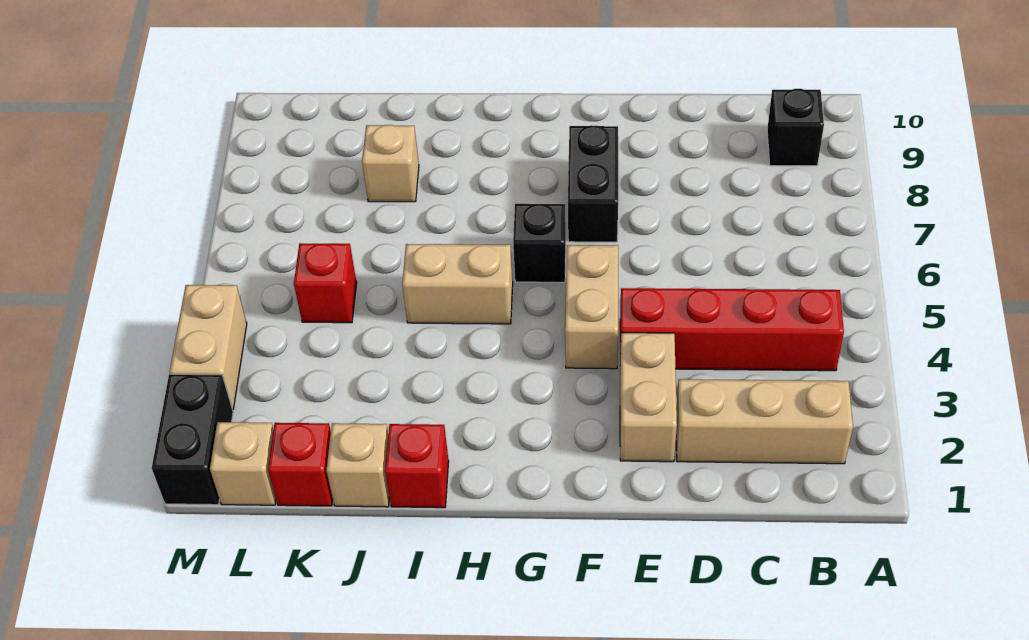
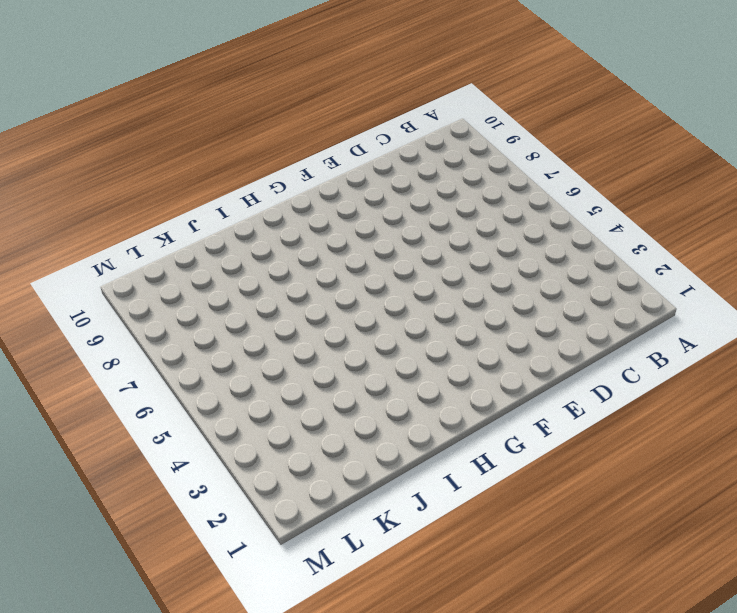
none -> tan brick B2:D2 level 1
none -> red brick B4:E4 level 1
none -> black brick B9 level 1

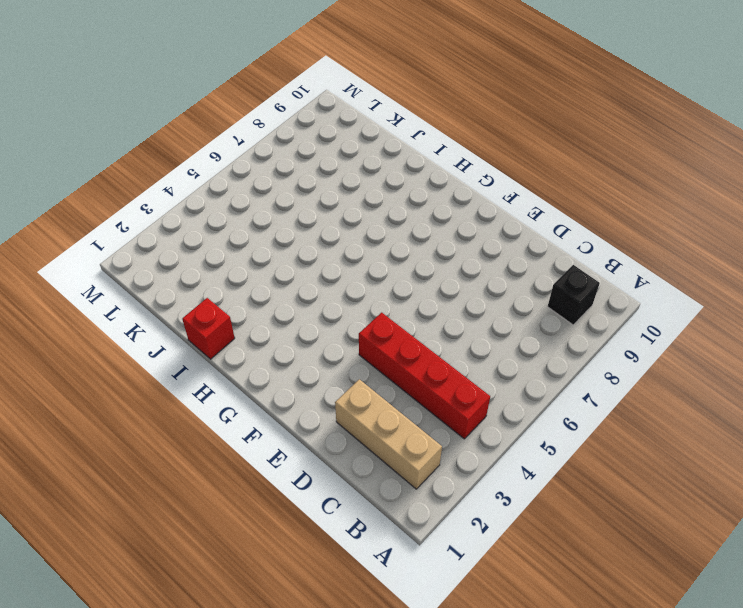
none -> tan brick E2:E3 level 1
none -> tan brick F4:F5 level 1
none -> black brick F7:F8 level 1

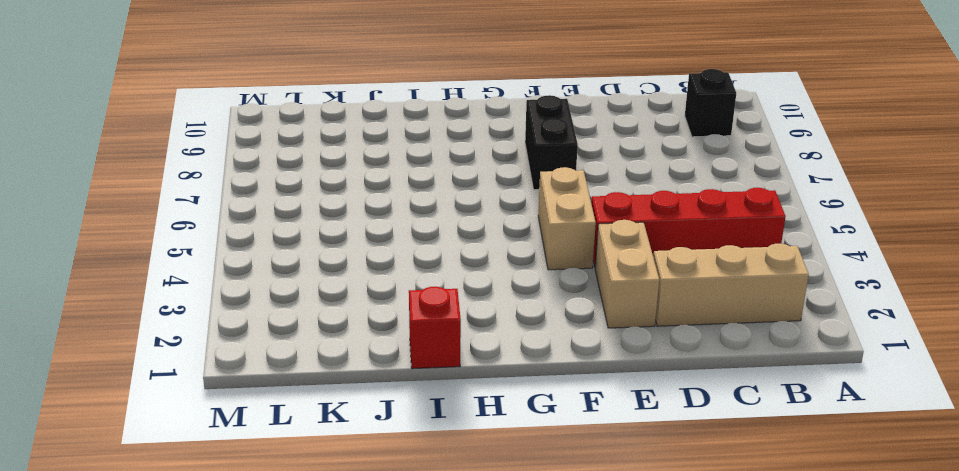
none -> black brick G6 level 1
none -> tan brick H5:I5 level 1
none -> tan brick J1 level 1

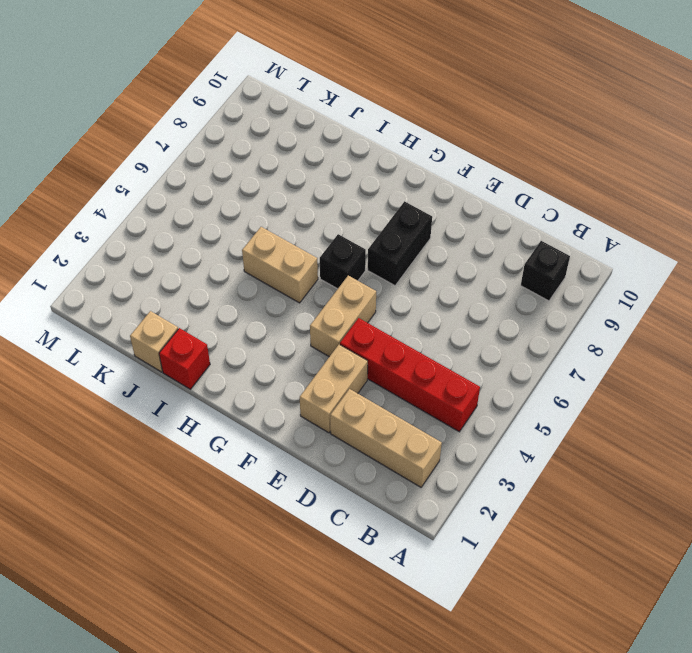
none -> tan brick J8 level 1
none -> red brick K1 level 1
none -> red brick K5 level 1

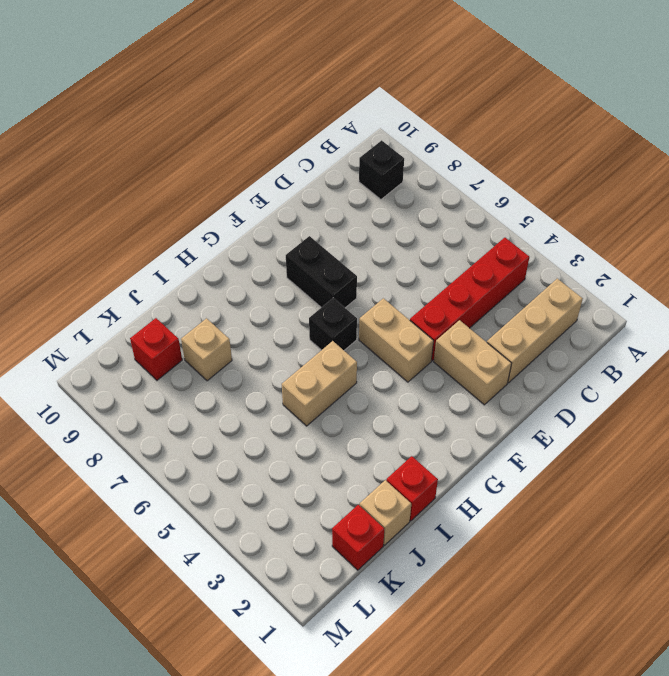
red brick K9 level 1 -> red brick K5 level 1
none -> tan brick L1 level 1
none -> black brick M1:M2 level 1
none -> tan brick M3:M4 level 1

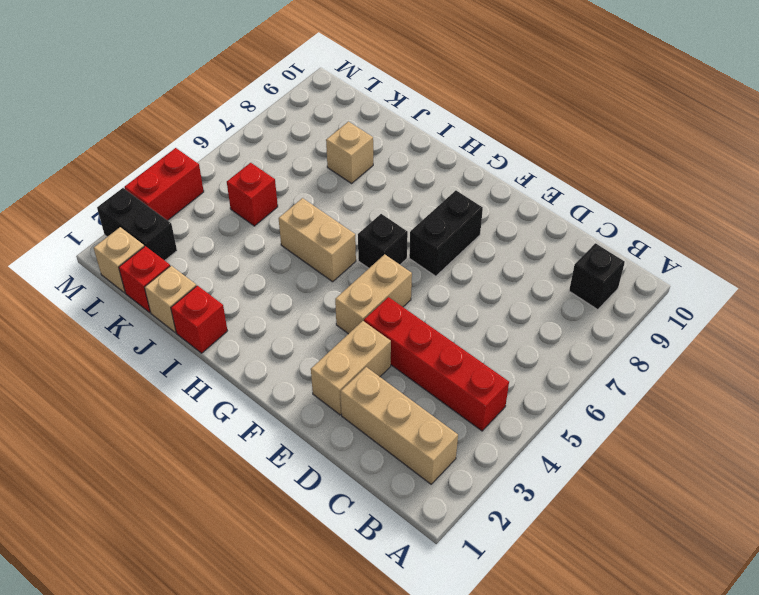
black brick L2:M2 level 1 -> black brick M1:M2 level 1
red brick M3:M4 level 1 -> tan brick M3:M4 level 1

